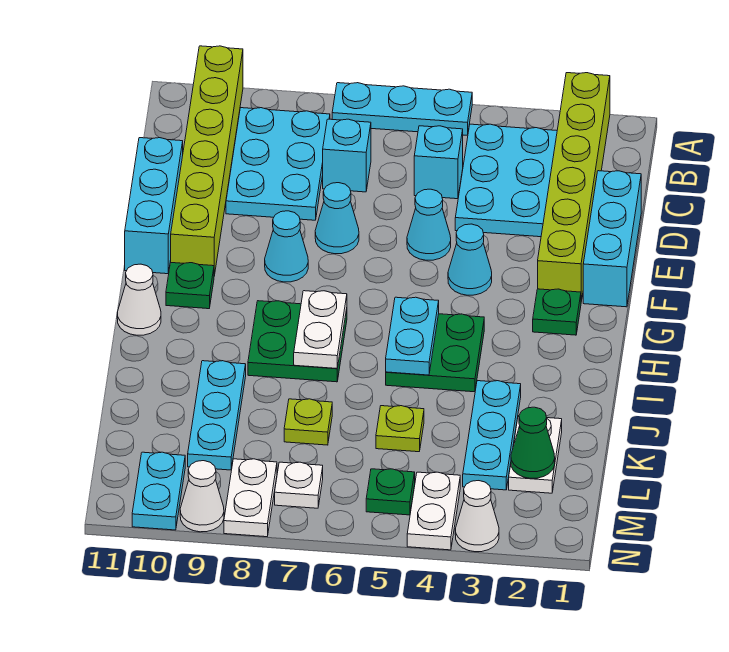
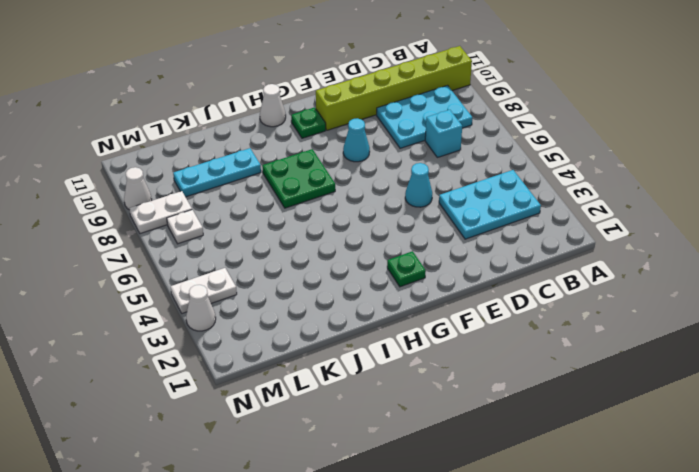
none -> lime brick A2:F2 level 1
none -> cyan plate A5:A7 level 1
none -> cyan brick C5 level 1
none -> cyan brick D1:F1 level 1

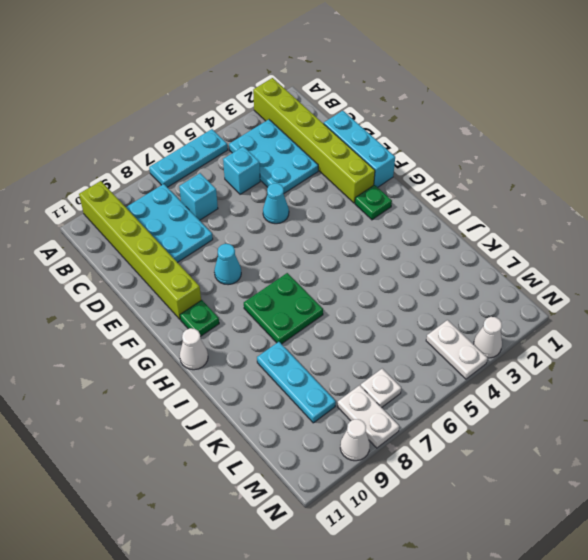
none -> cyan brick D11:F11 level 1
none -> cyan cone E7 level 1
none -> cyan cone F4 level 1
none -> green plate H4:I5 level 1

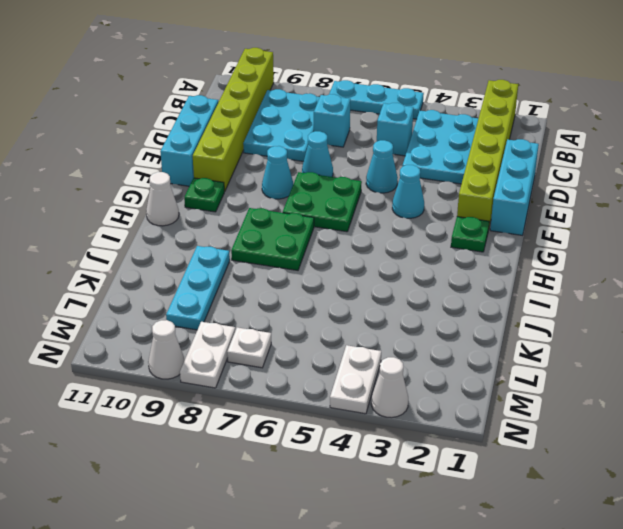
green plate F6:G7 level 1 -> green plate H4:I5 level 1
none -> cyan plate J3:L3 level 1
none -> white plate K2:L2 level 1
none -> lime plate K5 level 1
none -> lime plate K7 level 1

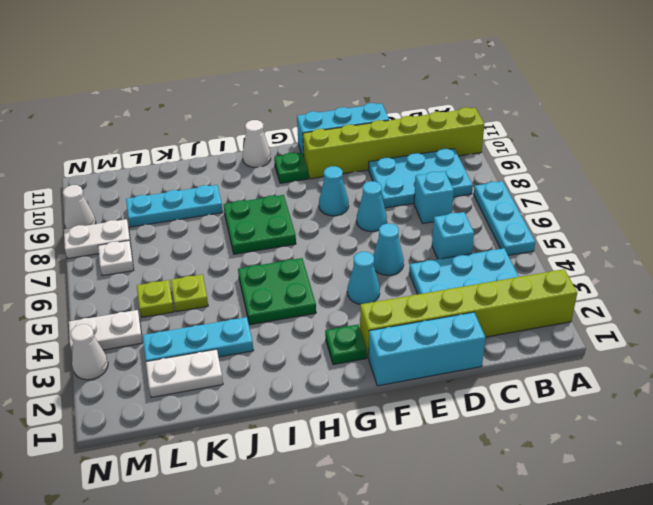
lime plate L5 level 1 -> lime plate K7 level 1
none -> green plate M5 level 1
none -> cyan plate M10:N10 level 1
none -> cyan plate H5:I5 level 2
none -> white plate H7:I7 level 2

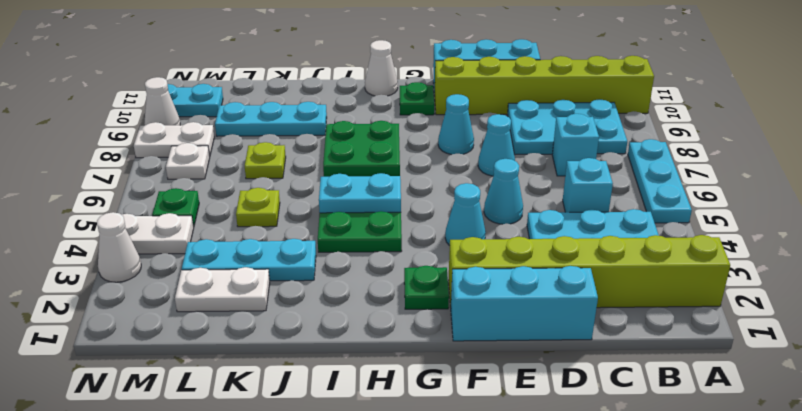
none -> white plate H7:I7 level 2
none -> green cone L2 level 2

